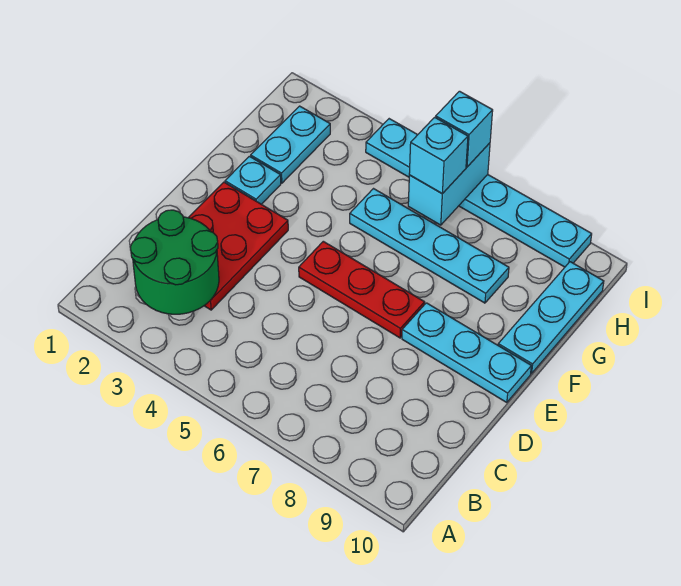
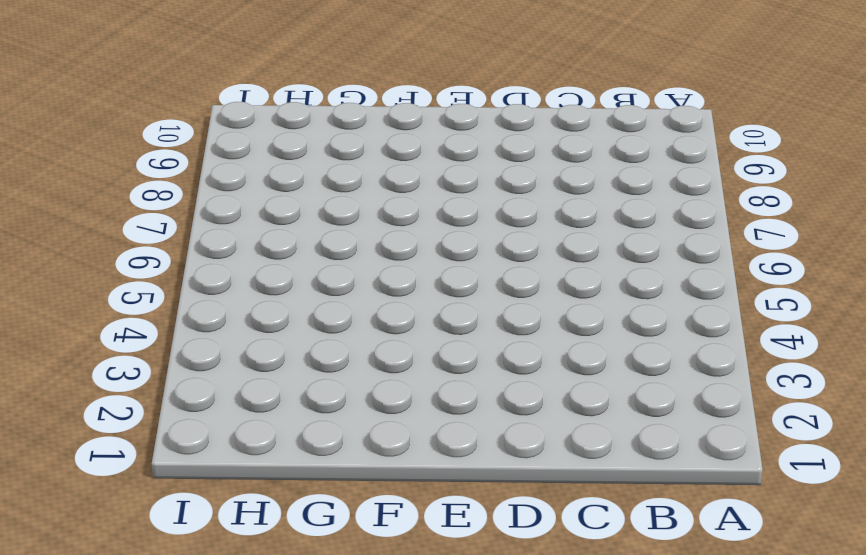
none -> red plate C2:E3 level 1
none -> red plate E5:E7 level 1
none -> cyan plate E8:E10 level 1

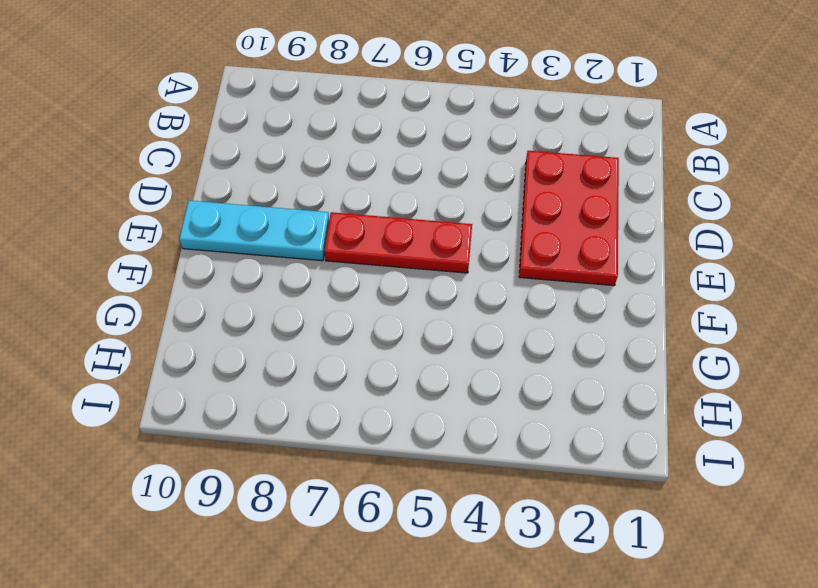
none -> cyan plate F2 level 1
none -> cyan plate F10:H10 level 1
none -> cyan plate G2:H2 level 1

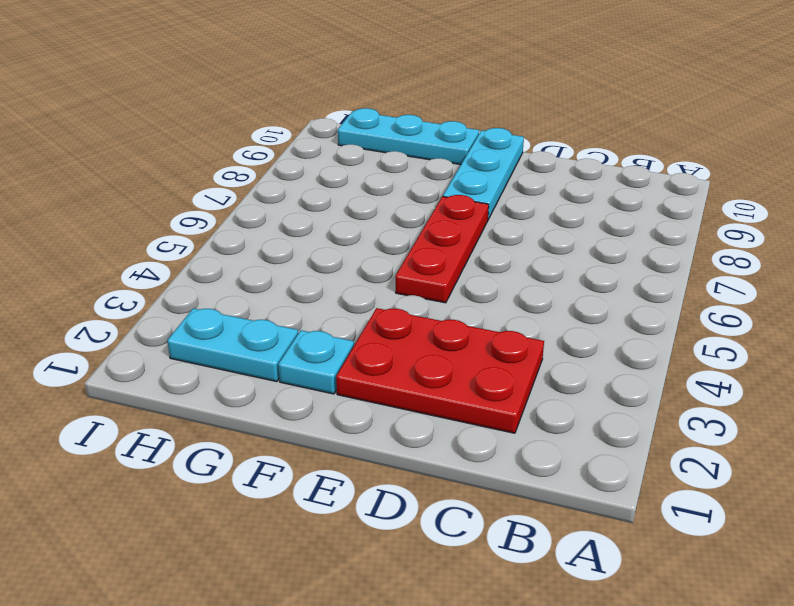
none -> cyan plate G5:G8 level 1
none -> cyan plate I4:I9 level 1
none -> green round brick B2:C3 level 2

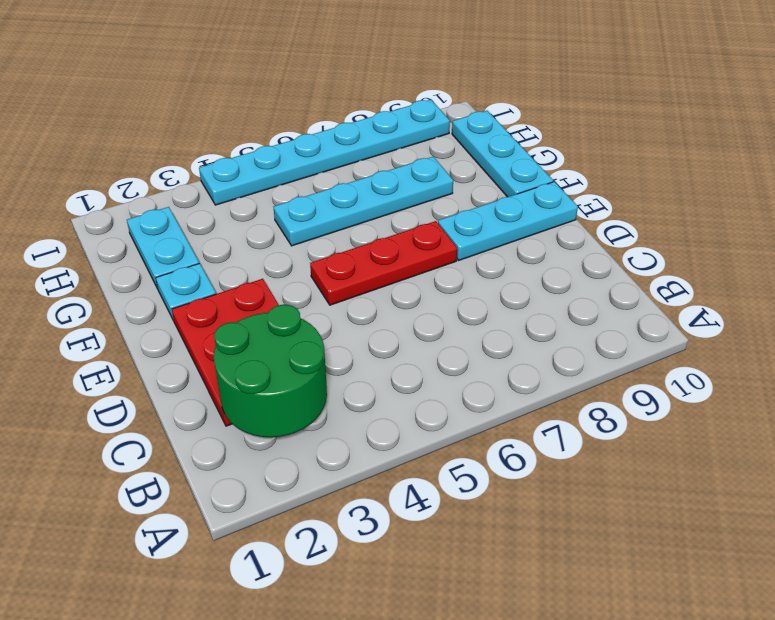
none -> cyan brick H6:I6 level 2
none -> cyan brick H6 level 3
none -> cyan brick I6 level 3

